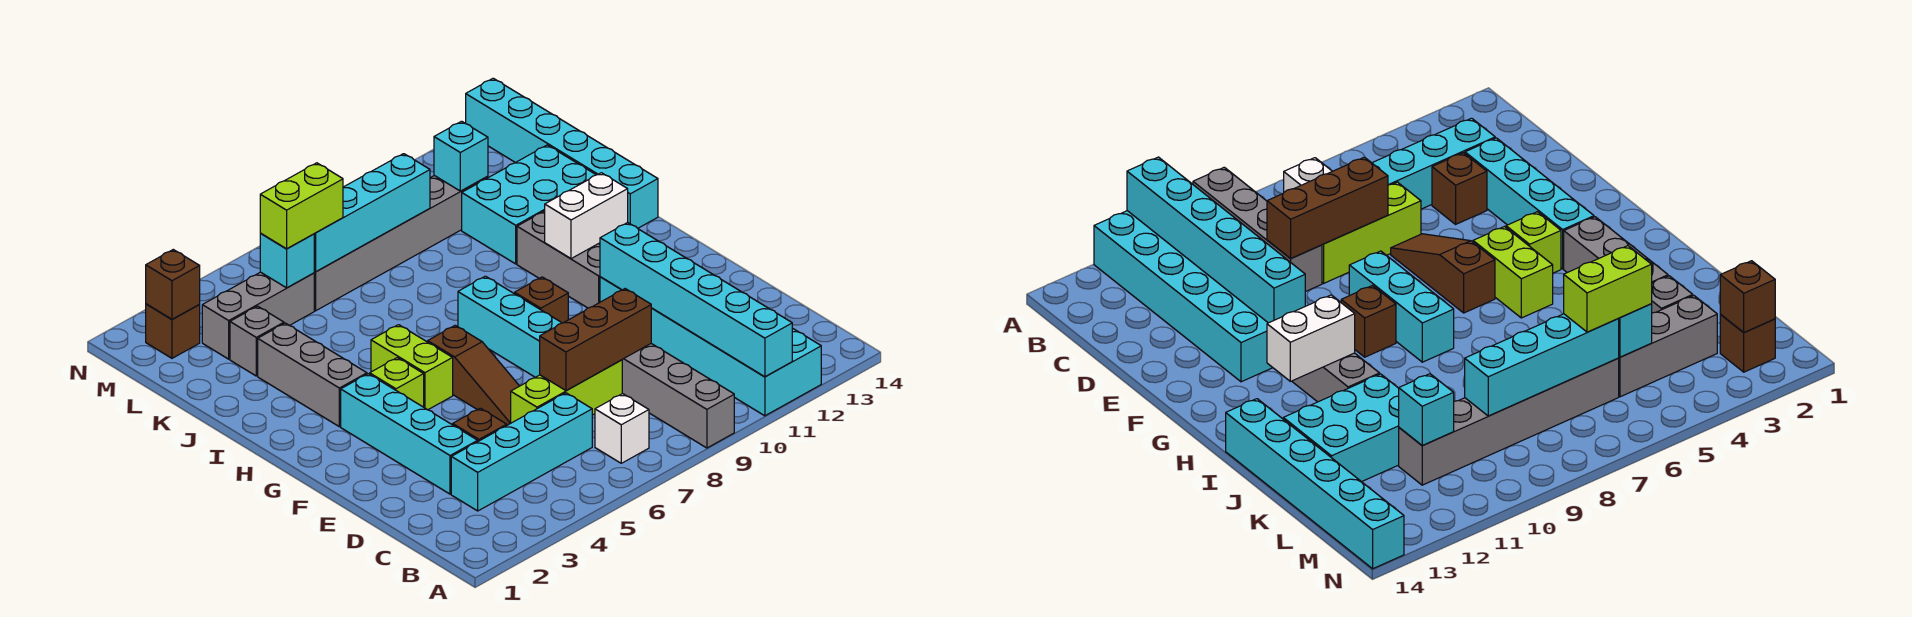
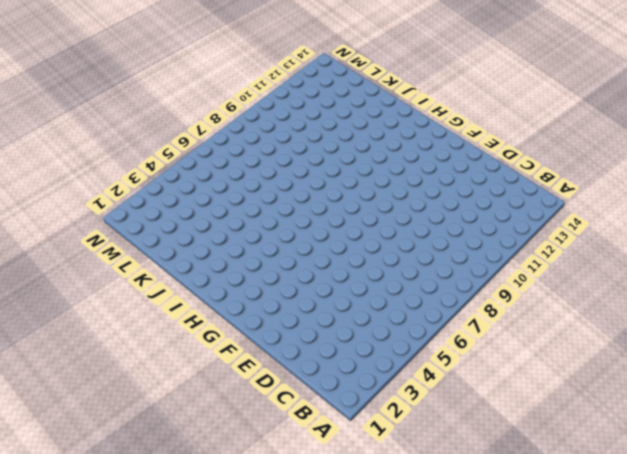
none -> grey brick A9:D9 level 1
none -> cyan brick A11:F12 level 1
none -> white brick B7 level 1

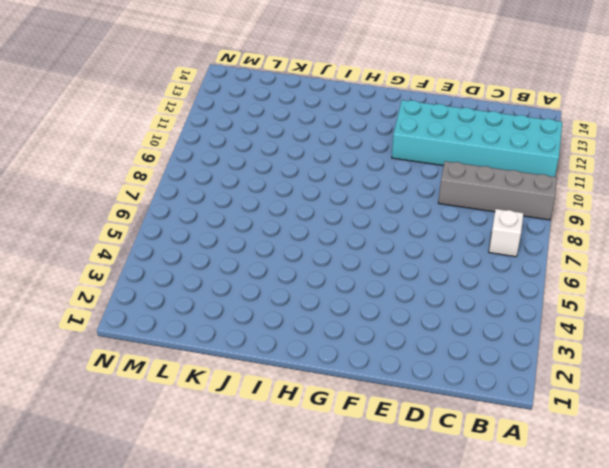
none -> cyan brick C3:C6 level 1
none -> cyan brick D3:G3 level 1
none -> brown brick D4 level 1

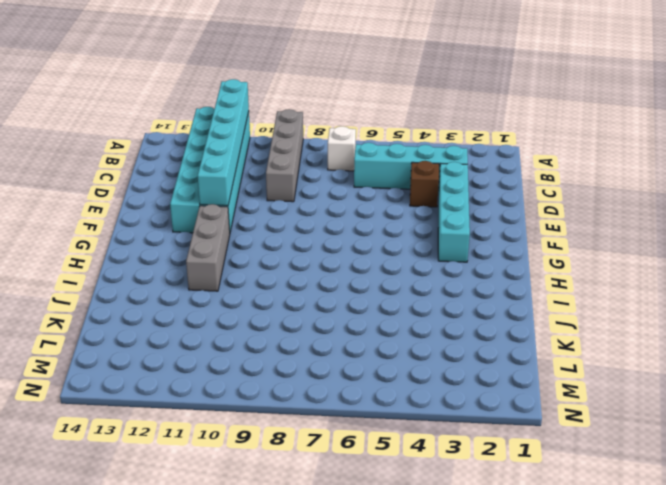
none -> lime brick D6:D8 level 1
none -> brown slope E6:G6 level 1 top G
none -> cyan brick F8:H8 level 1

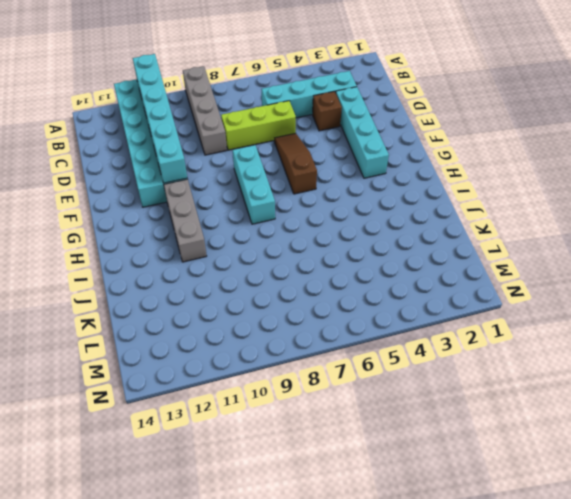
none -> white brick B7 level 1
none -> lime brick G4 level 1
none -> lime brick G5:H5 level 1

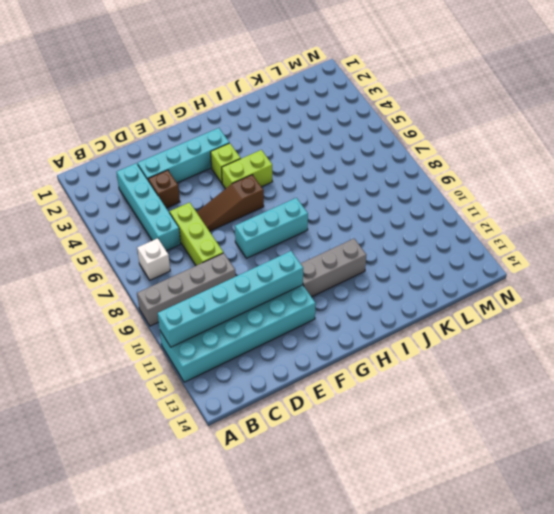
none -> brown brick G9 level 1
none -> grey brick H3:J3 level 1
none -> cyan brick I14:N14 level 1

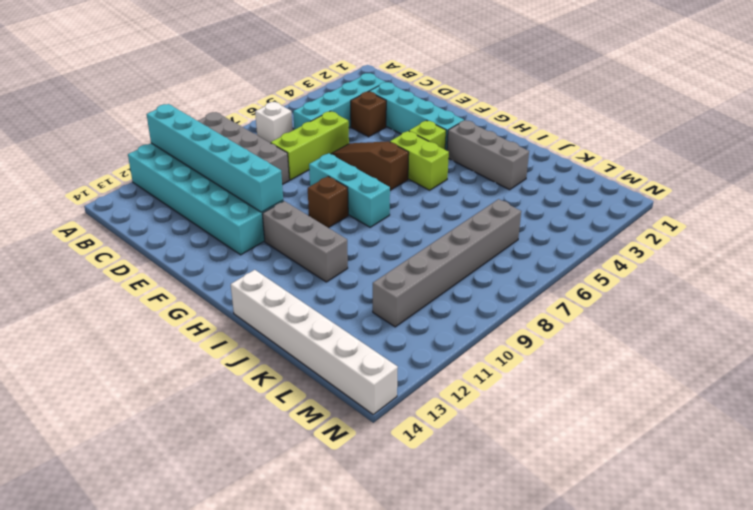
white brick I14:N14 level 1 -> cyan brick I14:N14 level 1
none -> cyan brick J11:K13 level 1
none -> grey brick K3 level 1
none -> grey brick L3:L5 level 1

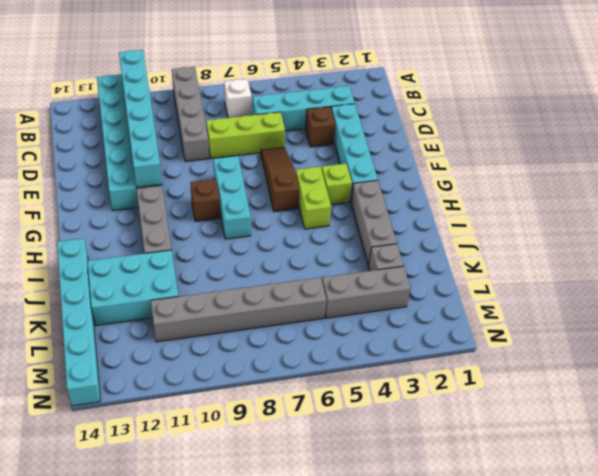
none -> brown brick M2 level 1
none -> brown brick D7:D9 level 2
none -> white brick H11:H12 level 2

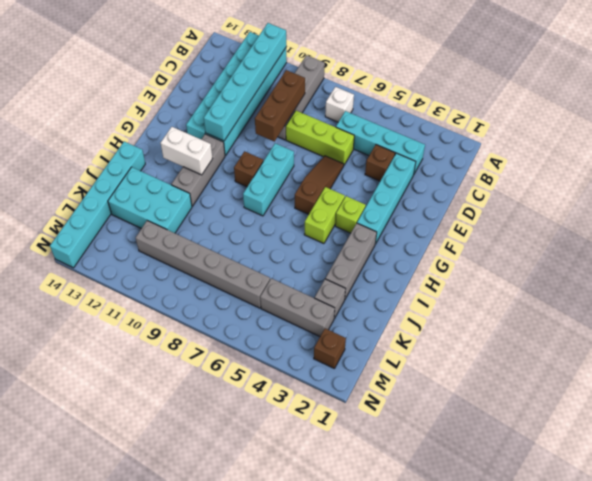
brown brick C9:E9 level 2 -> brown brick D7:D9 level 2
none -> cyan brick L5 level 2
none -> cyan brick L6:L9 level 2
none -> cyan brick L11 level 2

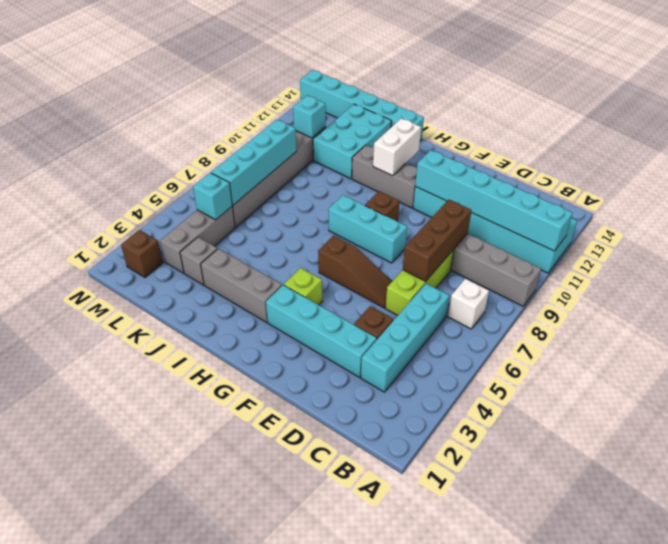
none -> lime brick G5:H5 level 1
none -> brown brick M2 level 2
none -> lime brick L5:L6 level 3

